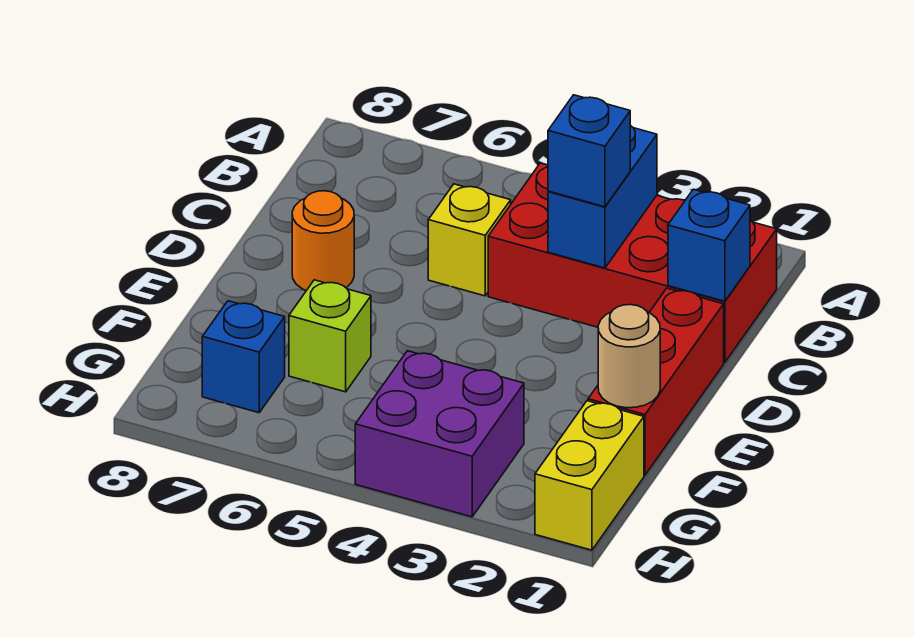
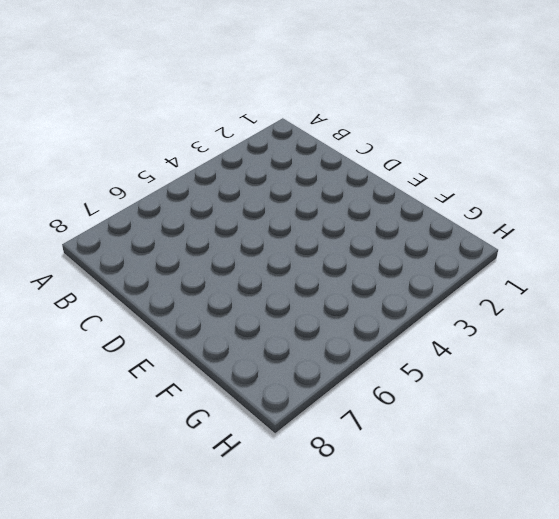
none -> red brick B1:C4 level 1
none -> yellow brick C5 level 1
none -> red brick D1:F1 level 1

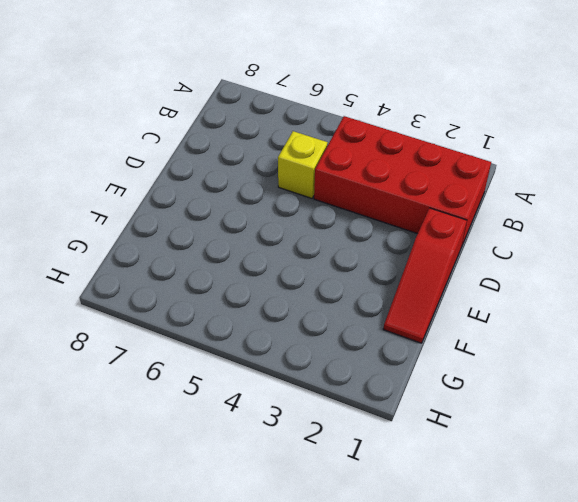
red slope D1:F1 level 1 top D -> red brick D1:F1 level 1
none -> orange round brick D7 level 1
none -> lime brick F6 level 1
none -> yellow brick G1:H1 level 1

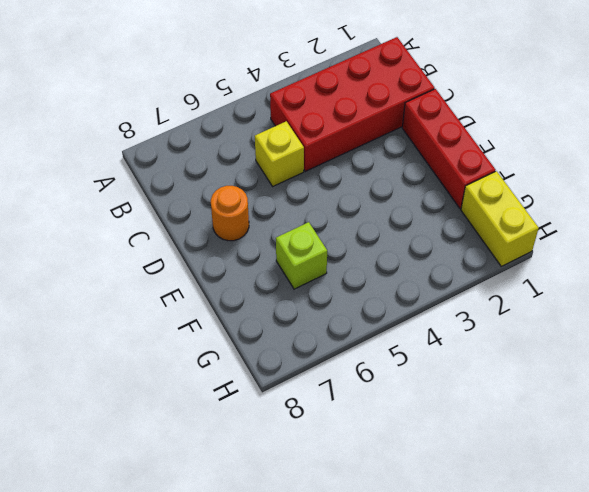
none -> purple brick G3:H4 level 1
none -> blue brick G7 level 1
none -> blue brick B3:C3 level 2

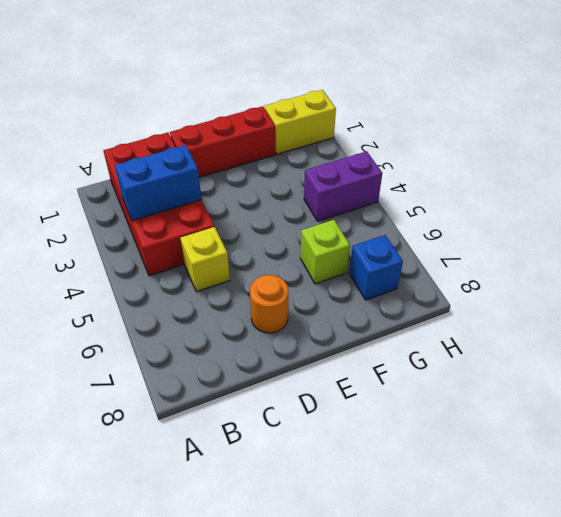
purple brick G4:H4 level 1 -> purple brick G3:H4 level 1
none -> blue brick C1 level 2
none -> tan round brick F1 level 2
none -> blue brick C3 level 3

